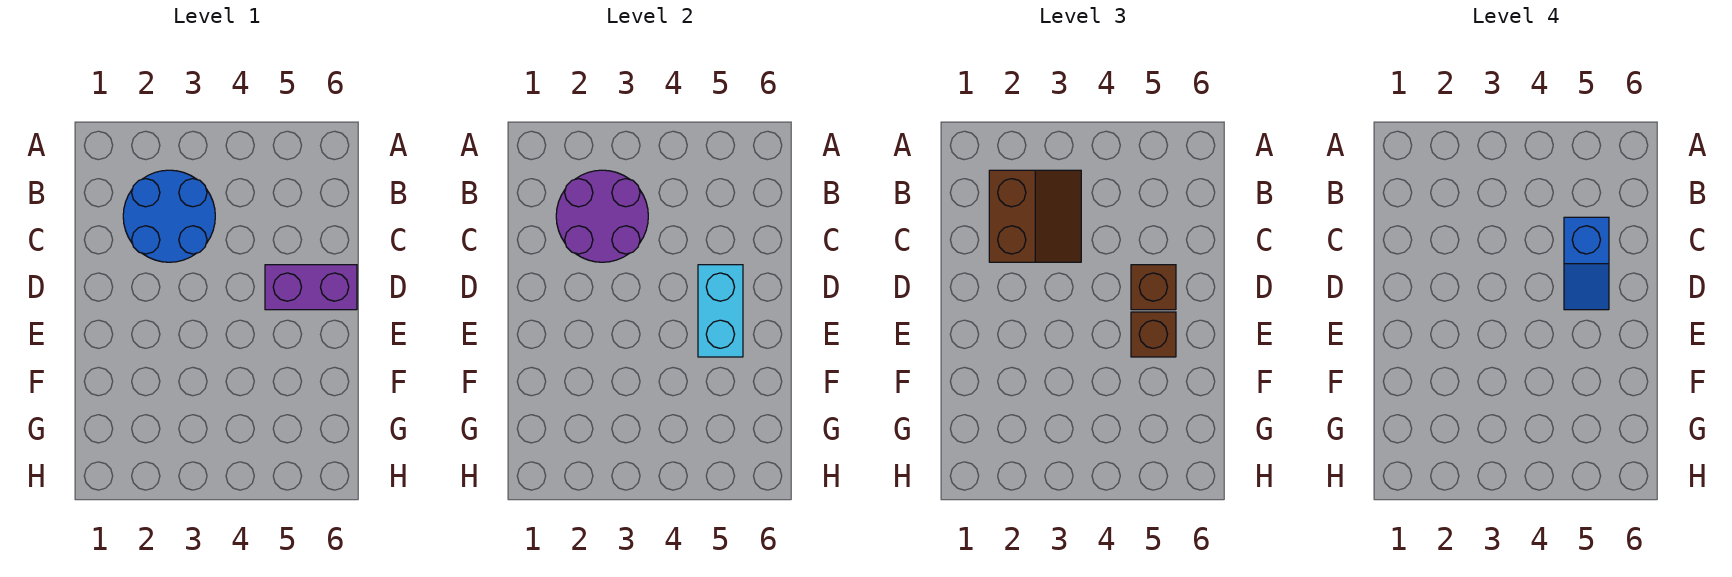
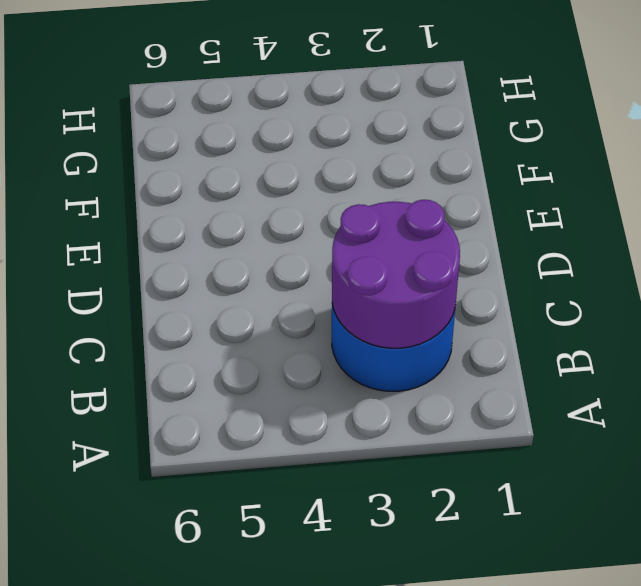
none -> purple brick D5:D6 level 1
none -> cyan brick D5:E5 level 2

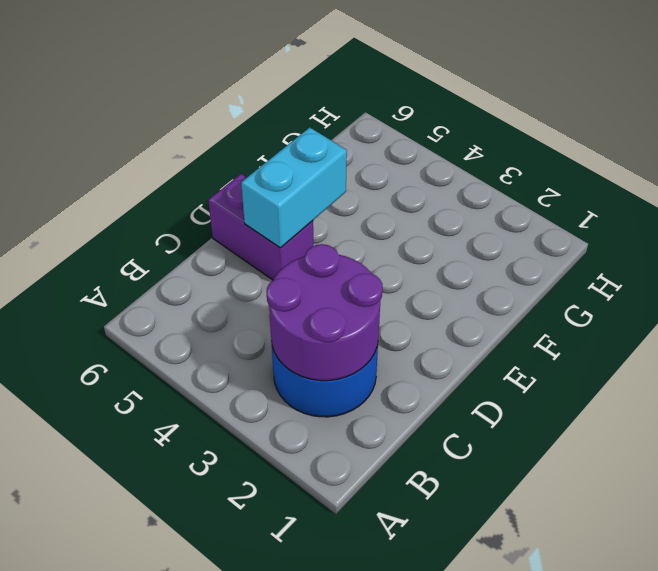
none -> brown slope B2:C3 level 3 top 2
none -> brown brick D5 level 3

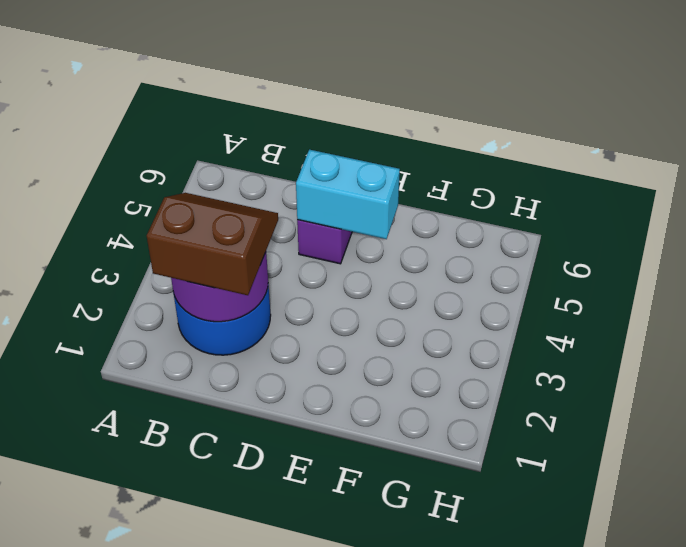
none -> brown brick D5 level 3
none -> brown brick E5 level 3

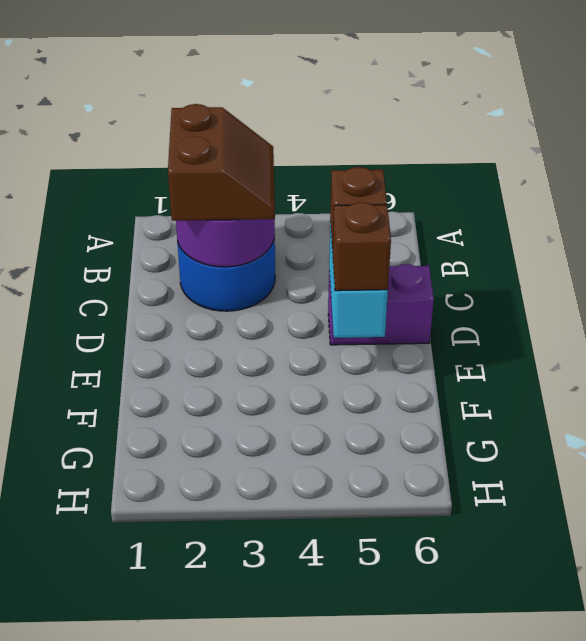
none -> blue slope C5:D5 level 4 top C

